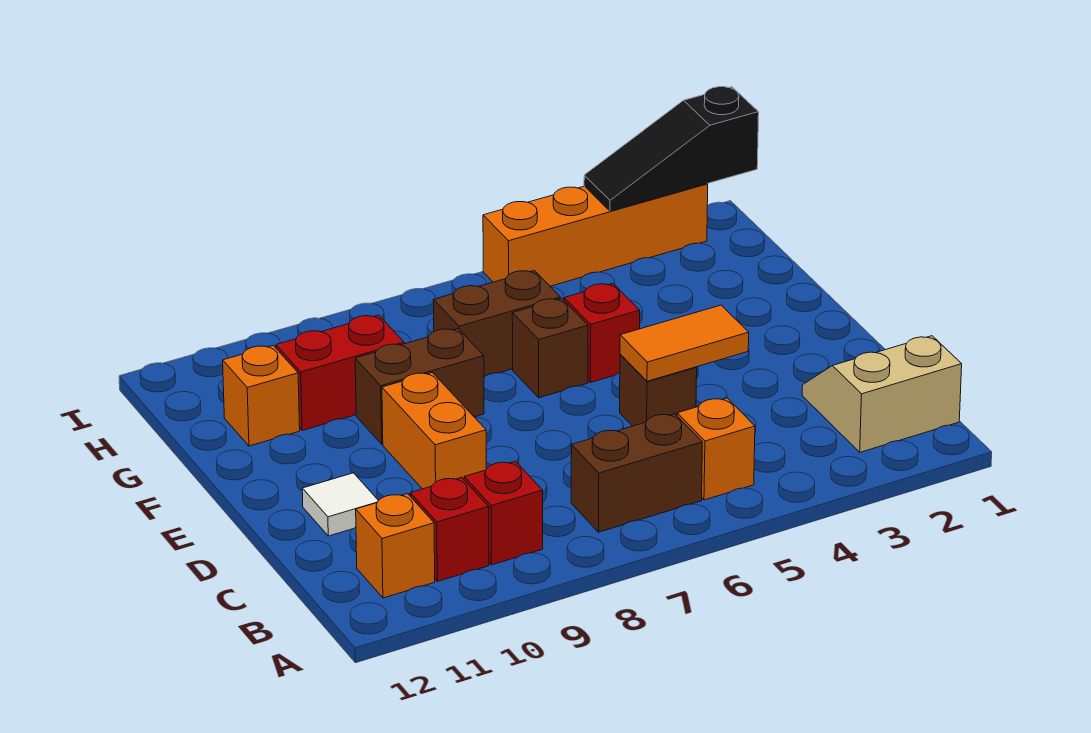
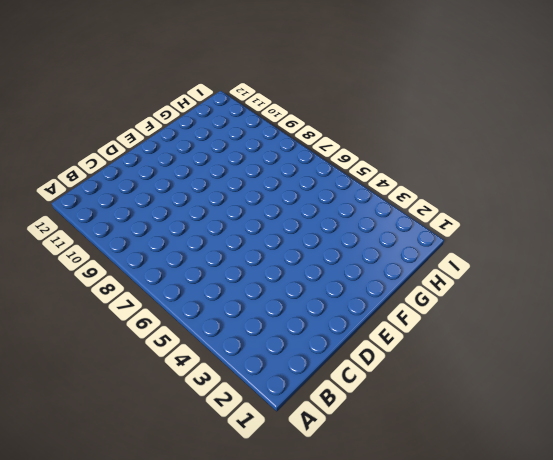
none -> tan slope B1:C2 level 1 top B
none -> orange brick B5 level 1
none -> brown brick B6:B7 level 1

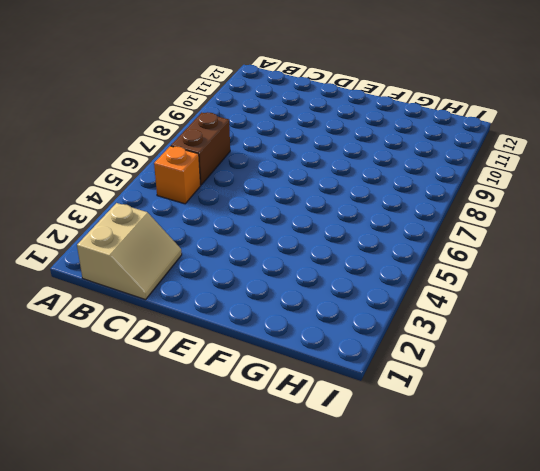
none -> red brick B9 level 1
none -> red brick B10 level 1
none -> orange brick B11 level 1

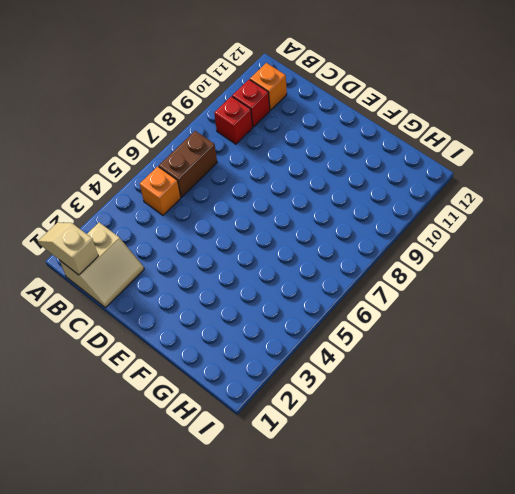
tan slope A1:B1 level 2 top B -> none
none -> brown brick D5 level 1
none -> orange brick D9:E9 level 1
none -> white tile D11 level 1

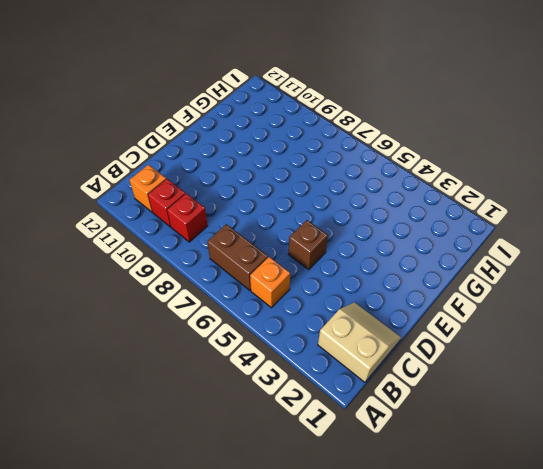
none -> orange brick D9:E9 level 1
none -> white tile D11 level 1
none -> red brick F5 level 1

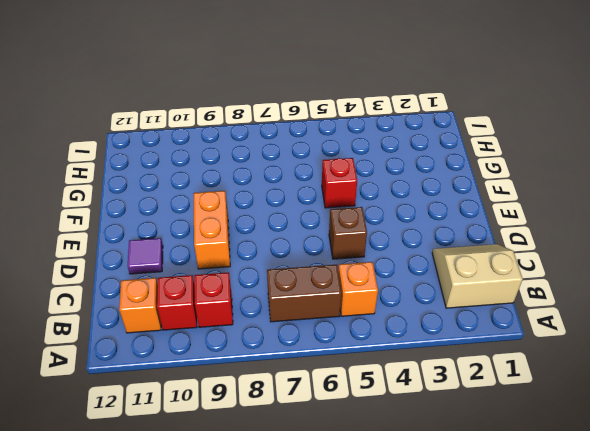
purple tile D11 level 1 -> white tile D11 level 1
none -> brown brick F6 level 1
none -> brown brick F8:F9 level 1
none -> brown brick G6:G7 level 1

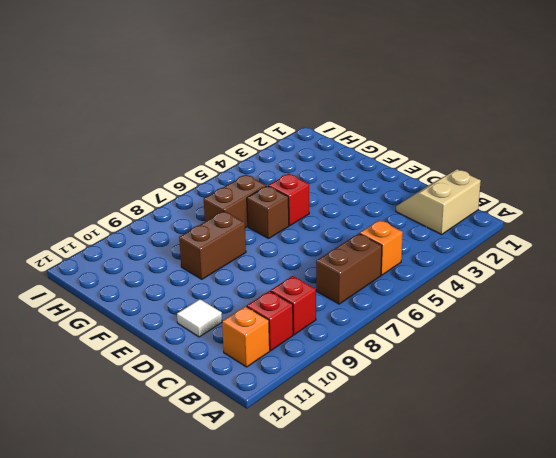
none -> brown brick D5 level 1
none -> orange brick D9:E9 level 1
none -> red brick G9:G10 level 1

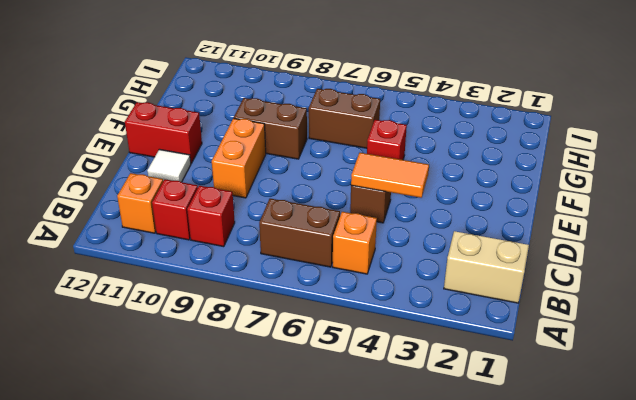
red brick E11:E12 level 1 -> red brick G9:G10 level 1
none -> brown brick F6 level 1
none -> orange brick G11 level 1
none -> orange brick I2:I5 level 1

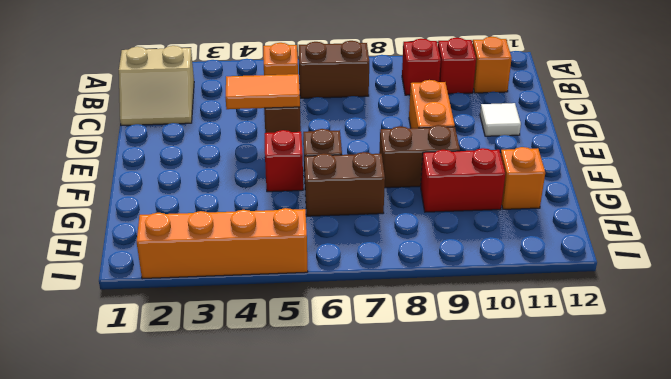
none -> black slope I1:I3 level 2 top 1

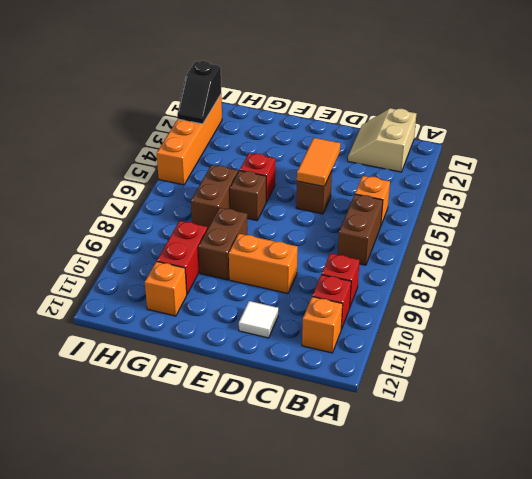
black slope I2:I3 level 2 top 2 -> black slope I1:I3 level 2 top 1

